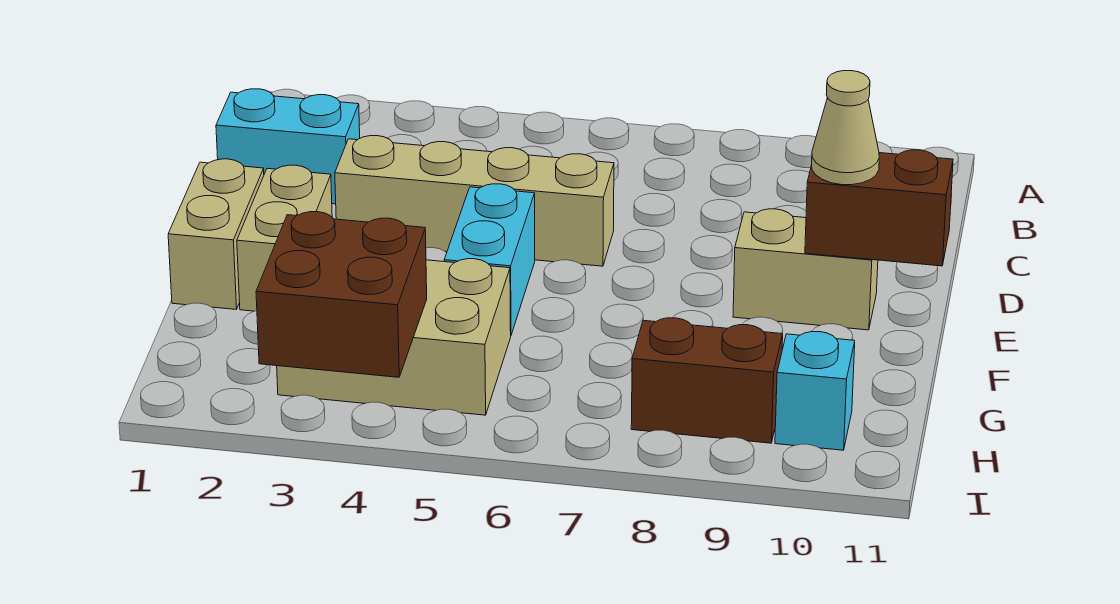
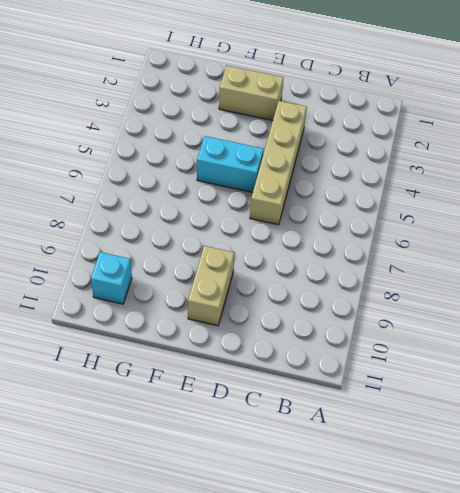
none -> cyan brick C1:C2 level 1
none -> tan brick E1:F1 level 1
none -> tan brick G3:H5 level 1

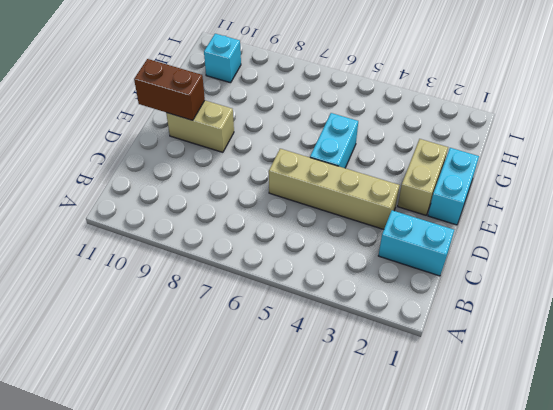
cyan brick E1:F1 level 1 -> tan brick E1:F1 level 1
none -> tan brick G3:H5 level 1
none -> brown brick H8:H9 level 1
none -> brown brick H3:I4 level 2

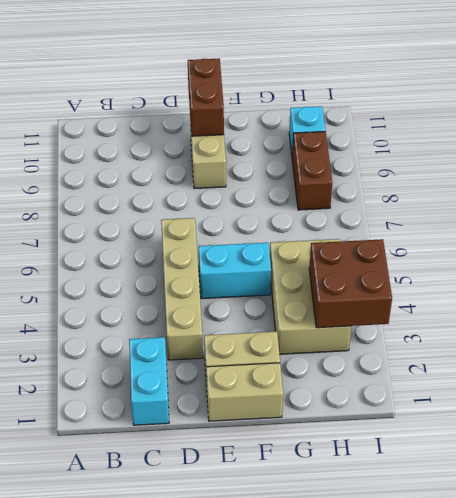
none -> tan cone E10 level 3

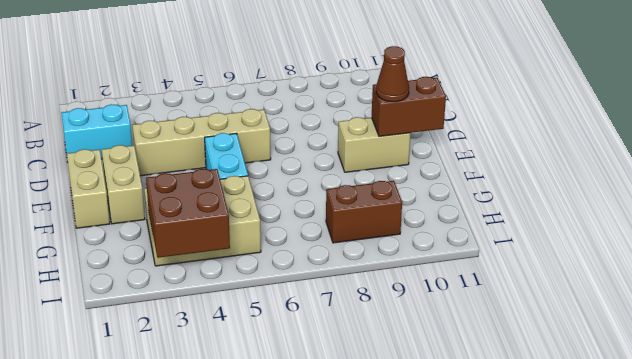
brown cone E10 level 3 -> tan cone E10 level 3
none -> cyan brick H10 level 1

